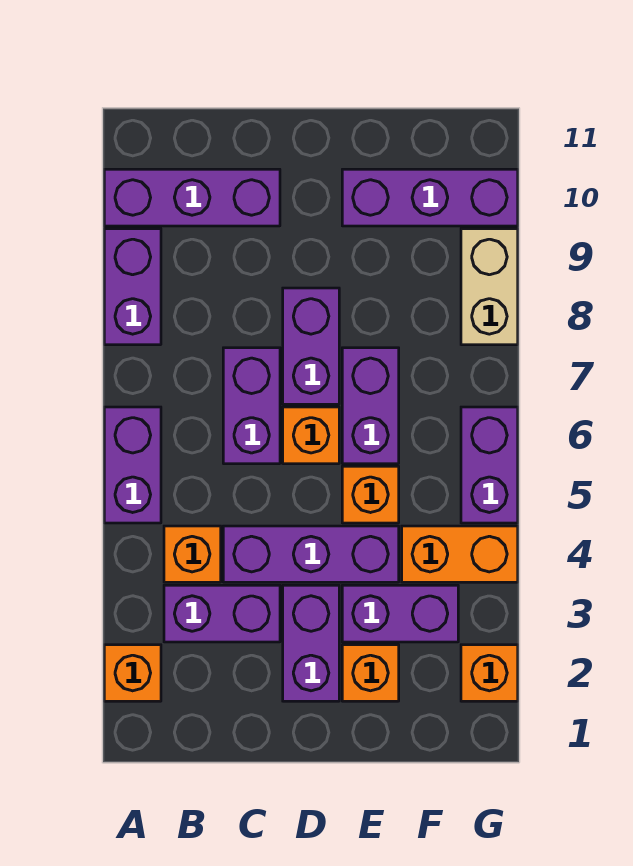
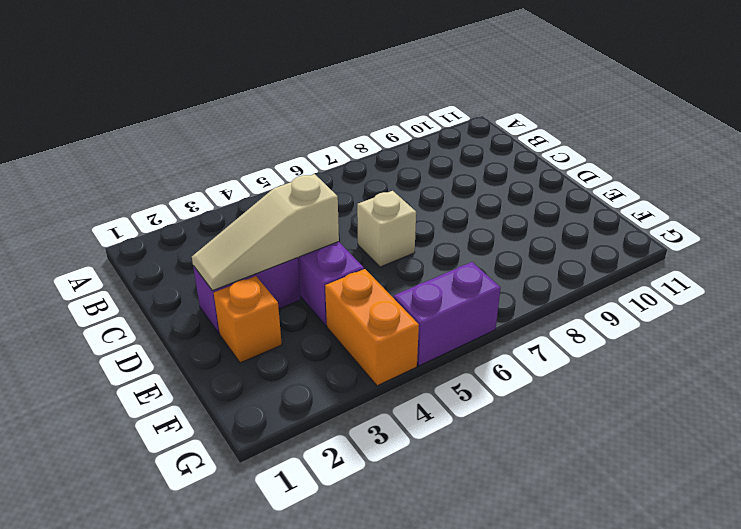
tan slope D2:D4 level 2 top 4 -> none
tan brick D6 level 1 -> orange brick D6 level 1
none -> orange brick A2 level 1
none -> purple brick A5:A6 level 1
none -> purple brick A8:A9 level 1

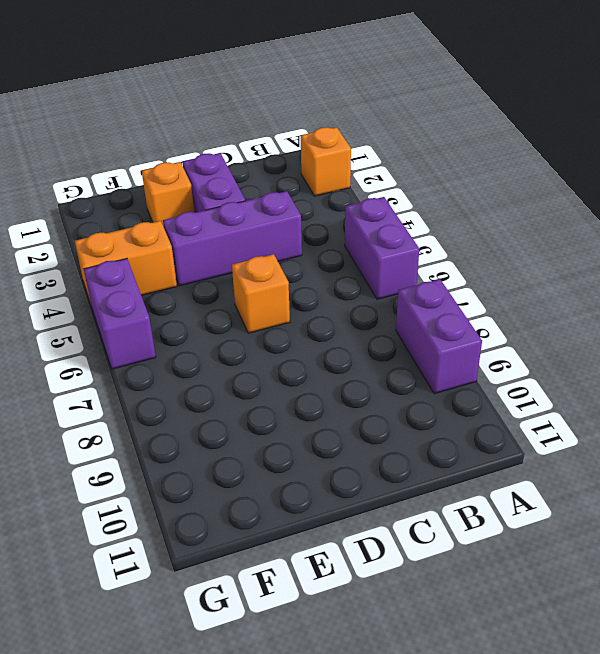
none -> purple brick A10:C10 level 1
none -> purple brick B3:C3 level 1
none -> orange brick B4 level 1

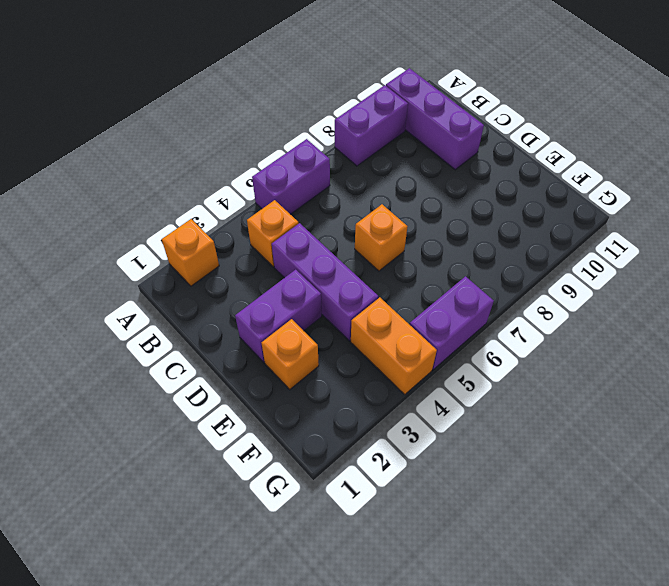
none -> purple brick B3:C3 level 1
none -> purple brick C6:C7 level 1
none -> purple brick D7:D8 level 1

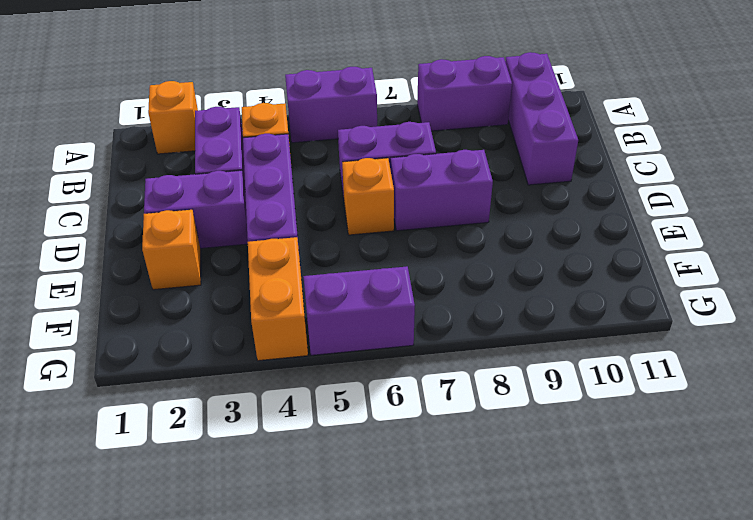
none -> purple brick E3:F3 level 1
none -> orange brick E5 level 1
none -> purple brick E6:E7 level 1

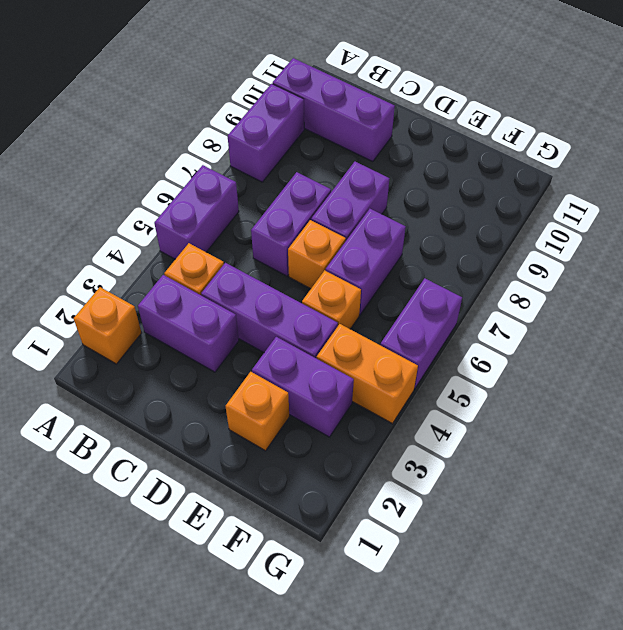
none -> purple brick D2:D3 level 1
none -> purple brick E10:G10 level 1
none -> orange brick G2 level 1

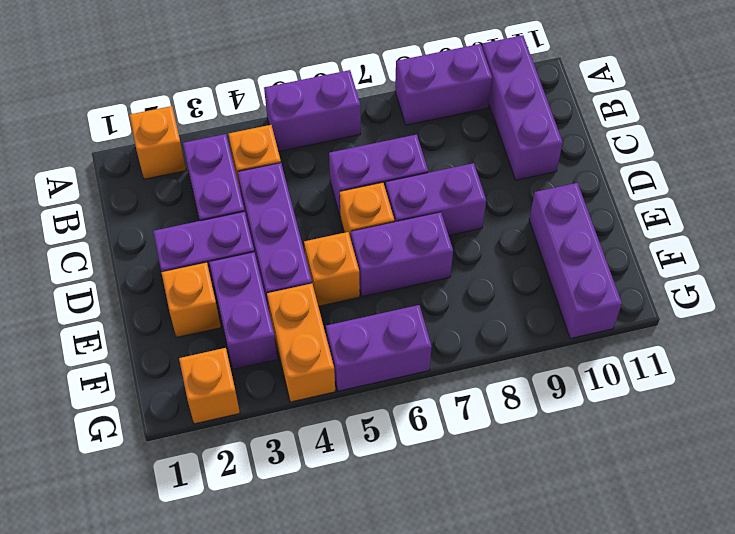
none -> tan brick G8:G9 level 1

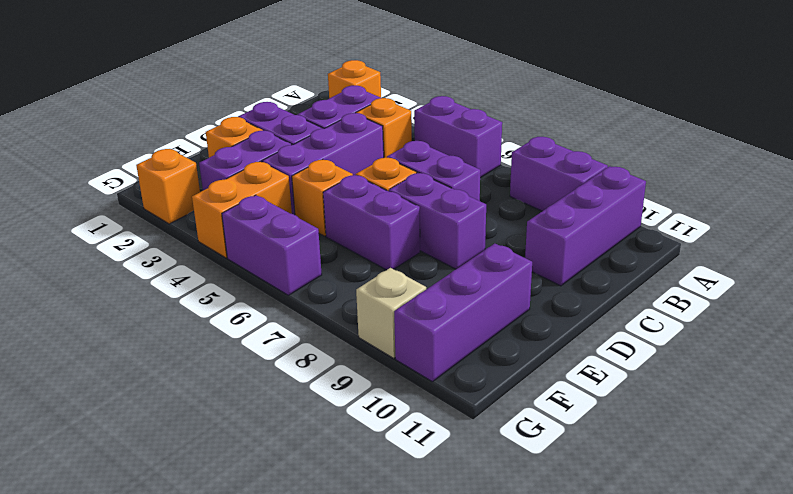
tan brick G9 level 1 -> tan brick G8:G9 level 1

